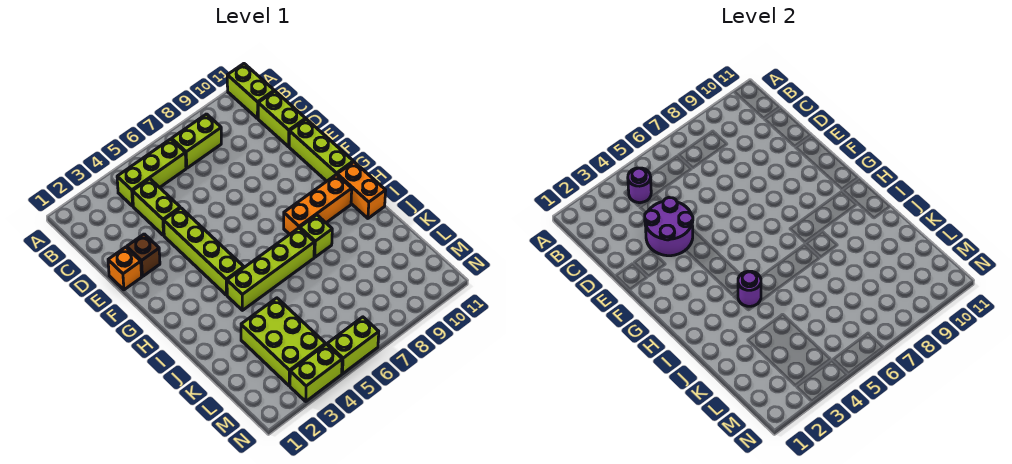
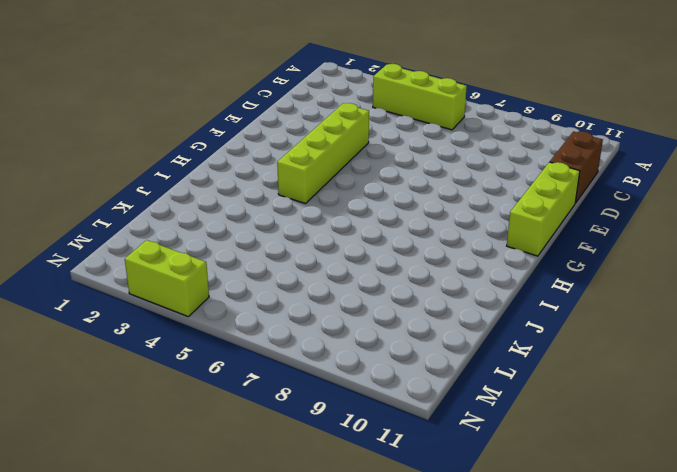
brown brick C11:D11 level 1 -> lime brick C11:D11 level 1
none -> lime brick A11:B11 level 1
none -> lime brick B7:B8 level 1
none -> lime brick C4:D4 level 1

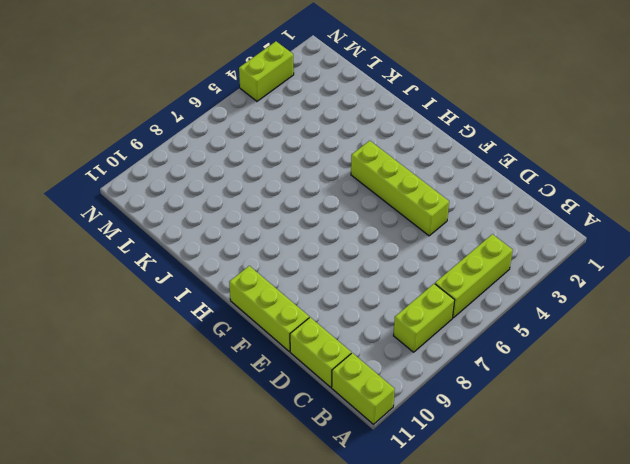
none -> lime brick C4:D4 level 1
none -> orange brick E1 level 1
none -> brown brick E2 level 1

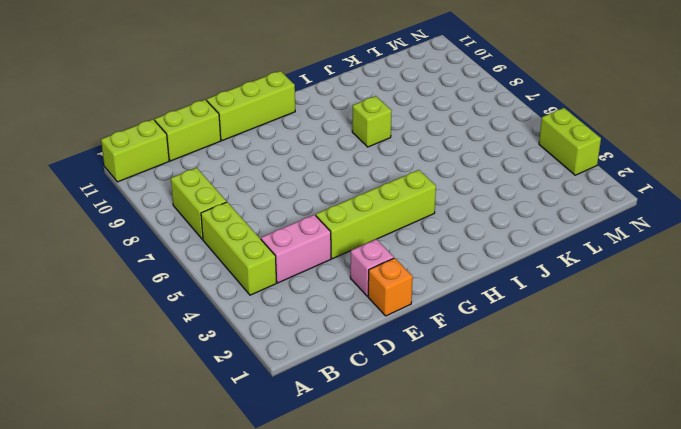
pink brick C4:D4 level 1 -> lime brick C4:D4 level 1
pink brick E2 level 1 -> brown brick E2 level 1
none -> orange brick H8:H10 level 1
none -> orange brick H11:I11 level 1
none -> lime brick I4:I7 level 1

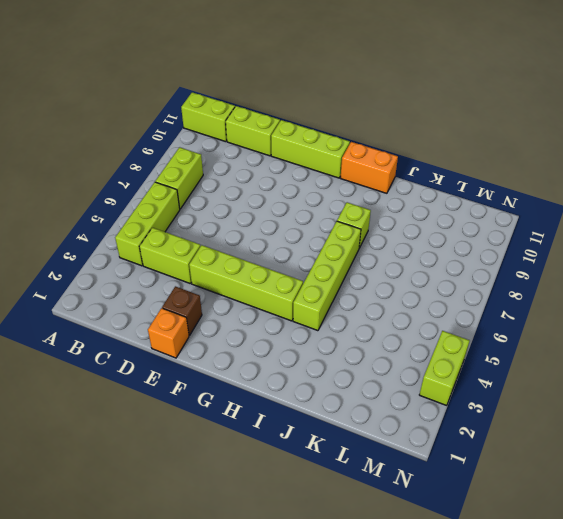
none -> orange brick H8:H10 level 1
none -> lime brick K3:M4 level 1
none -> lime brick N5:N6 level 1

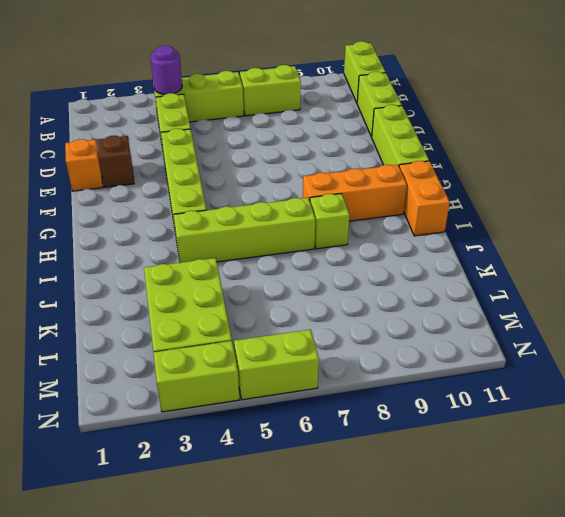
none -> purple round brick D3:E4 level 2
none -> purple round brick I4 level 2

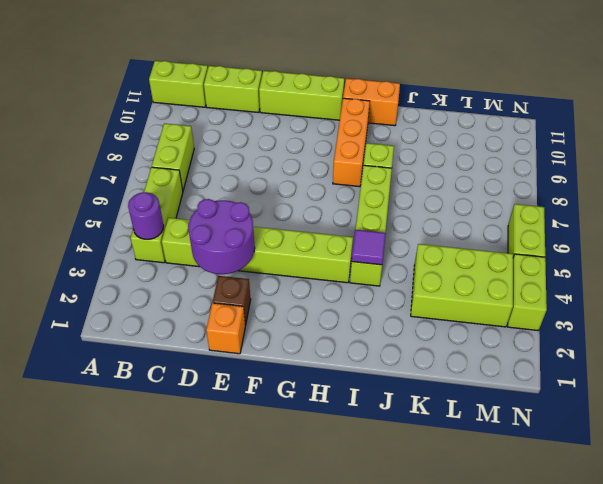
purple tile I4 level 2 -> purple round brick I4 level 2

